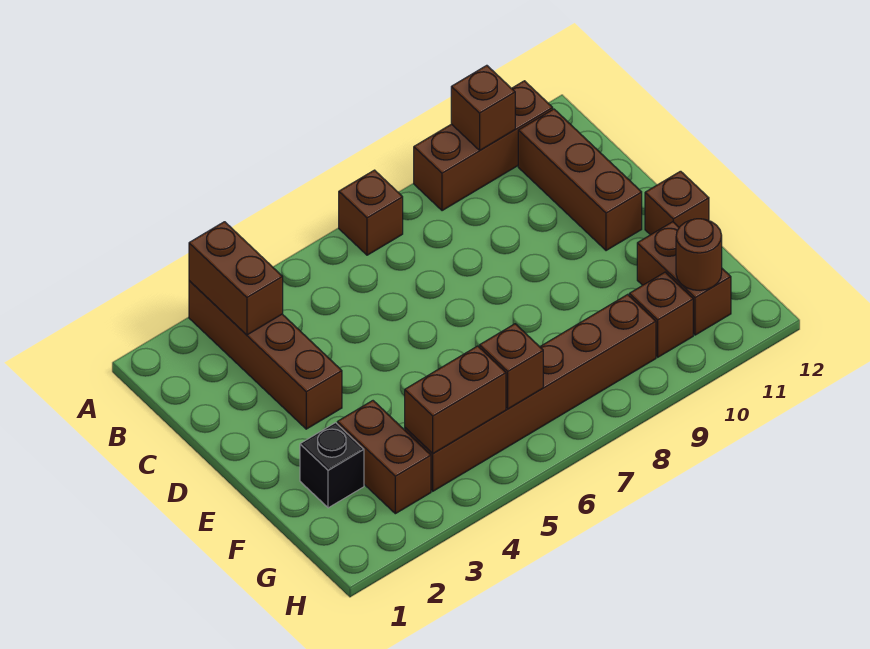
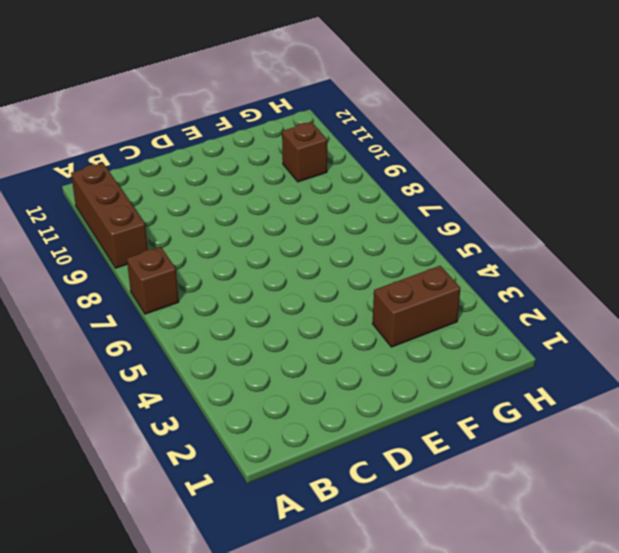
none -> brown brick A3:D3 level 1
none -> brown brick B11:D11 level 1
none -> brown brick E12 level 1

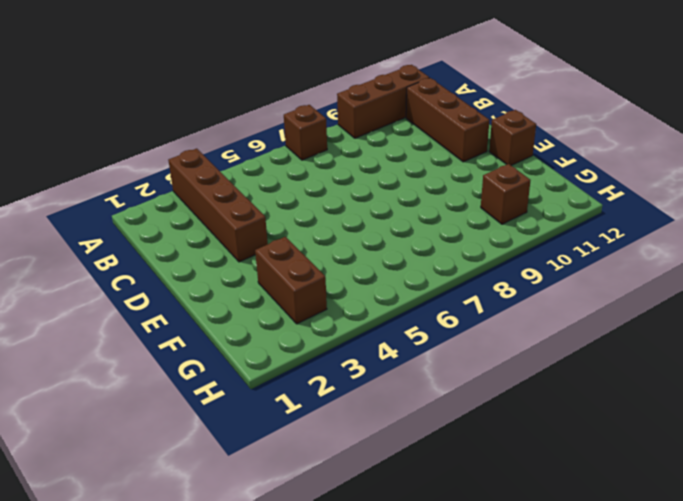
none -> black brick F2 level 1
none -> brown brick F11:G11 level 1
none -> brown brick G4:G9 level 1

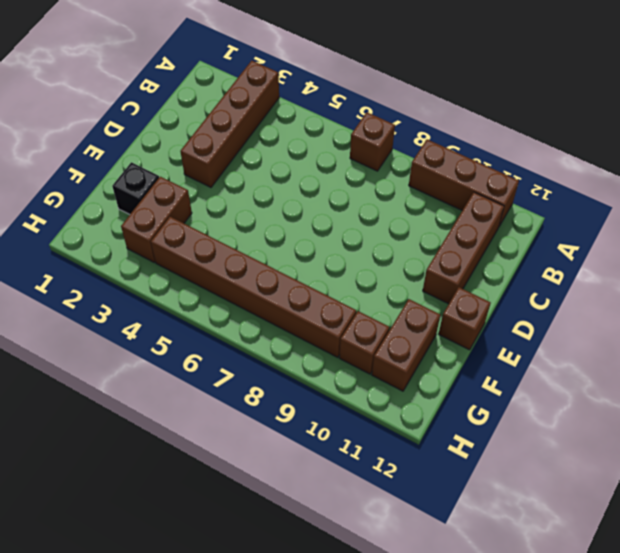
none -> brown brick A3:B3 level 2
none -> brown brick A10 level 2
none -> brown brick G4:G5 level 2

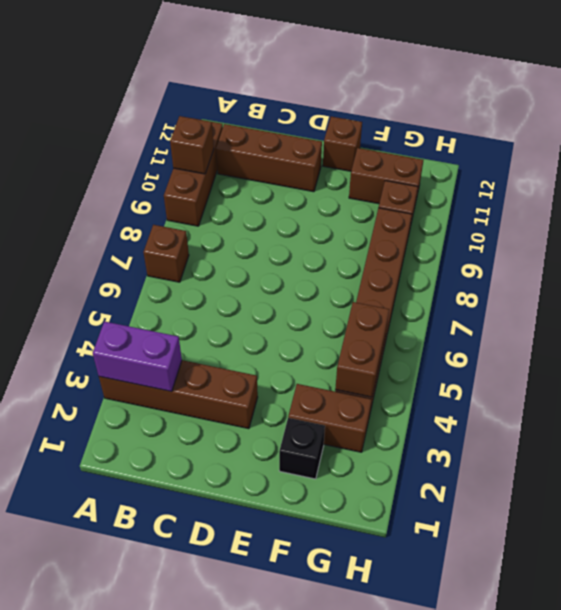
purple brick A3:B3 level 2 -> brown brick A3:B3 level 2
none -> brown brick G6 level 2
none -> brown round brick G11 level 2

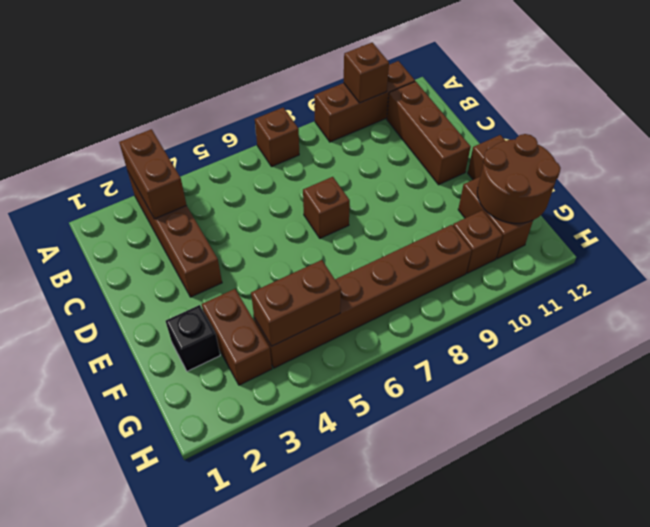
brown brick D7 level 1 -> brown brick G6 level 2
brown round brick F11:G12 level 2 -> brown round brick G11 level 2

